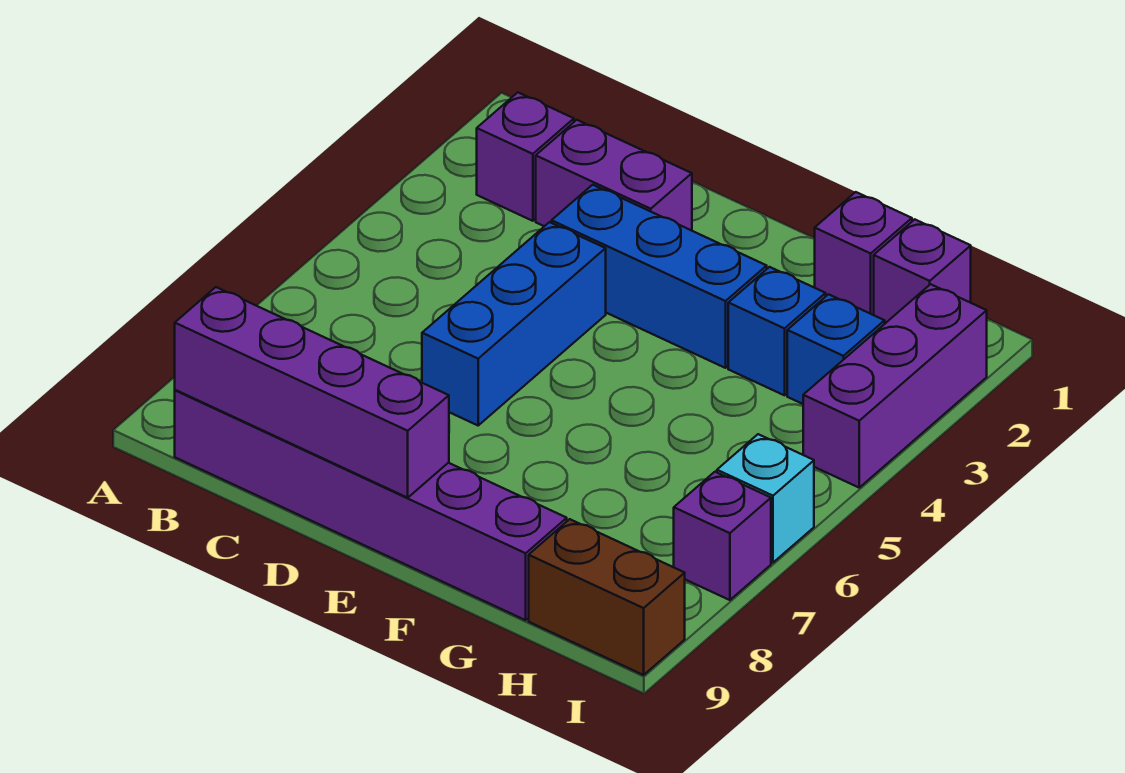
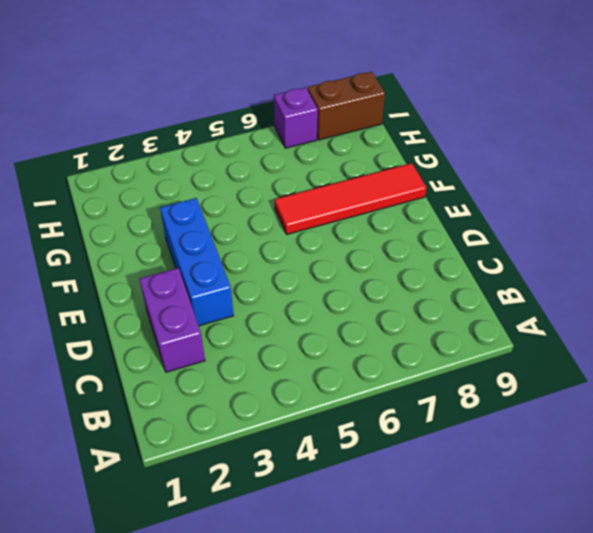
red tile F6:F9 level 1 -> purple brick B9:G9 level 1
brown brick I8:I9 level 1 -> brown brick H9:I9 level 1
none -> purple brick B2 level 1
none -> blue brick D4:D6 level 1
none -> purple brick G1 level 1

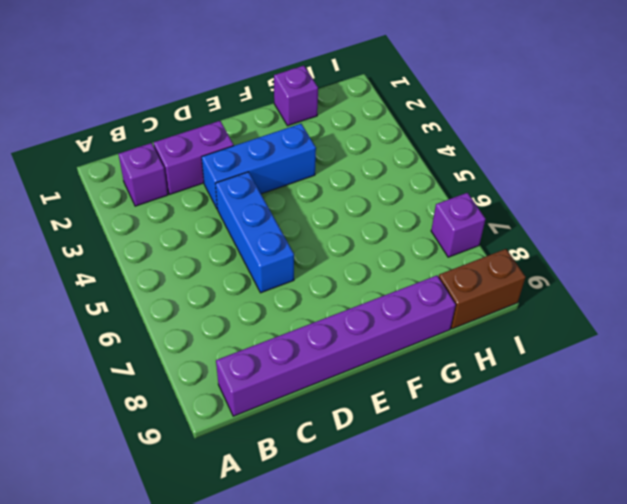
none -> blue brick G3 level 1
none -> purple brick H1 level 1
none -> blue brick H3 level 1

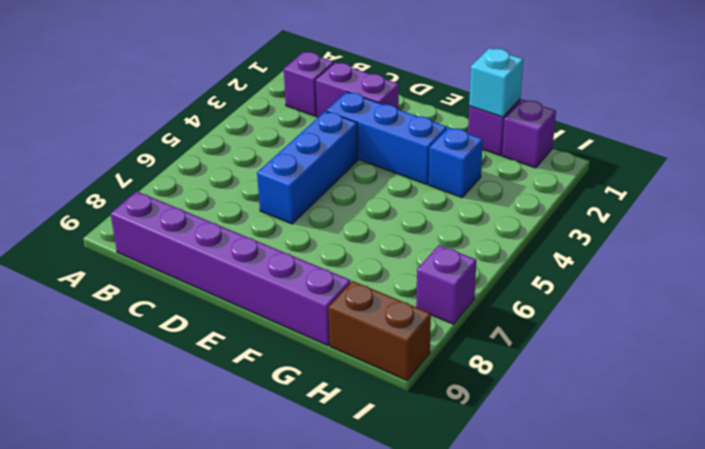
cyan brick G1 level 2 -> cyan brick I6 level 1
none -> blue brick H3 level 1
none -> purple brick I2:I4 level 1
none -> purple brick B9:E9 level 2

